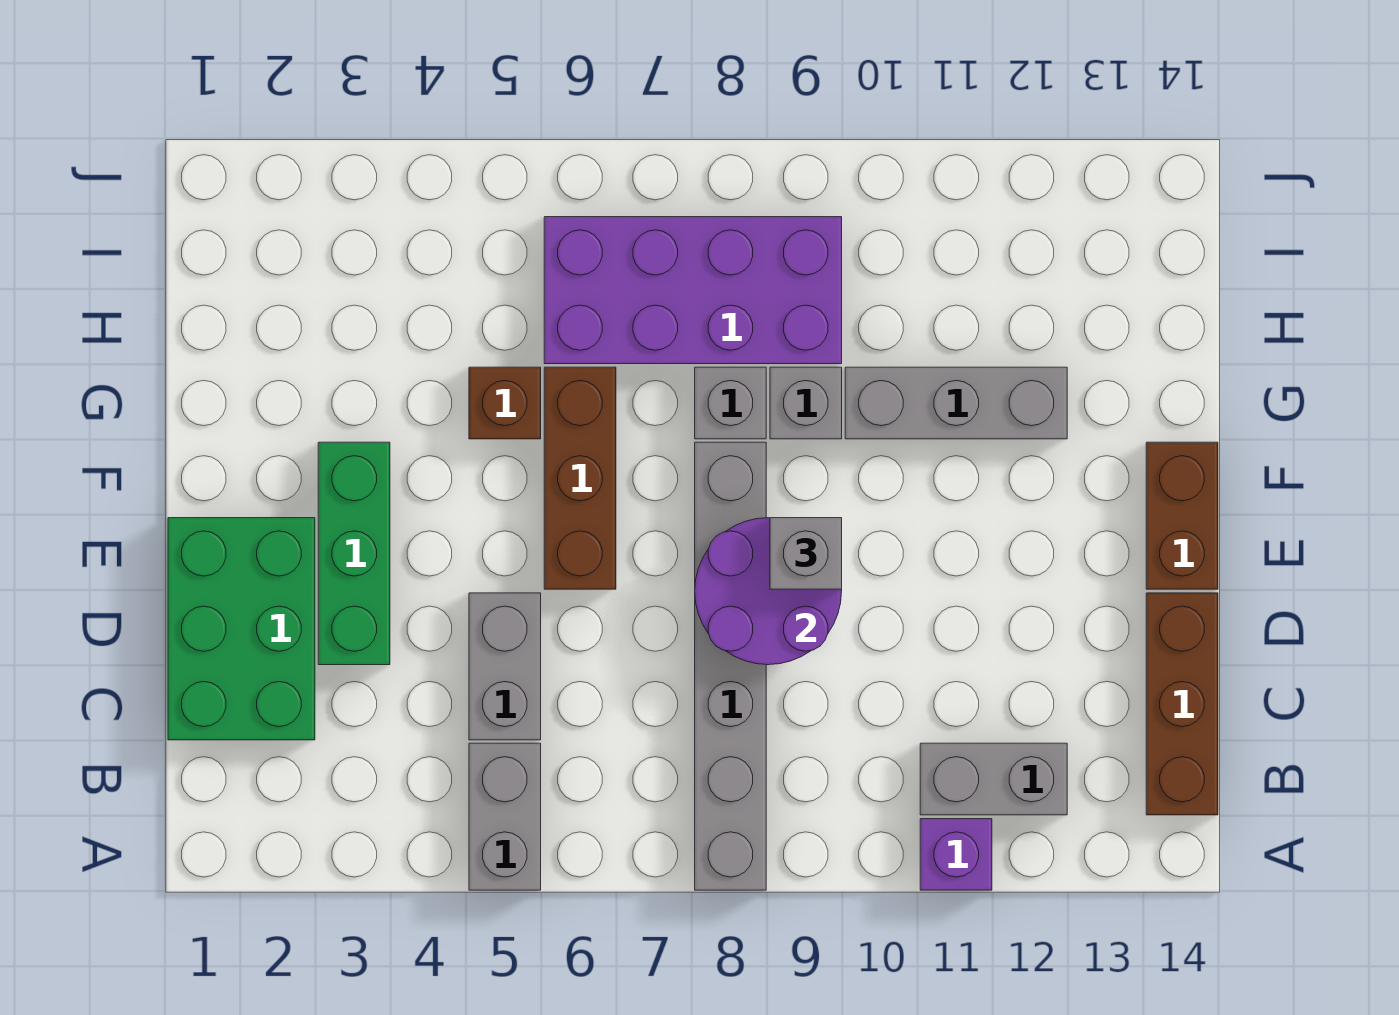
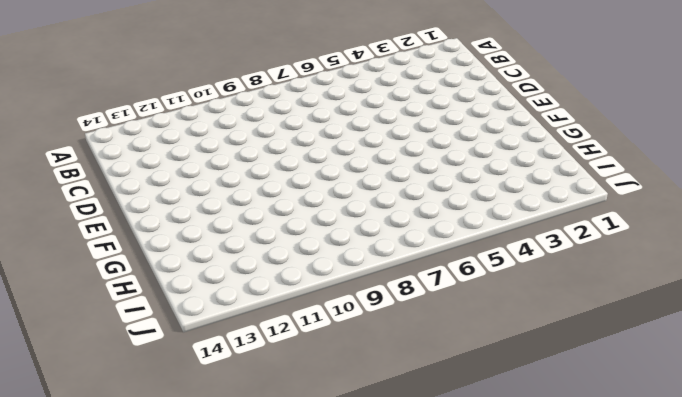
none -> grey brick A5:B5 level 1
none -> grey brick A8:F8 level 1
none -> purple brick A11 level 1

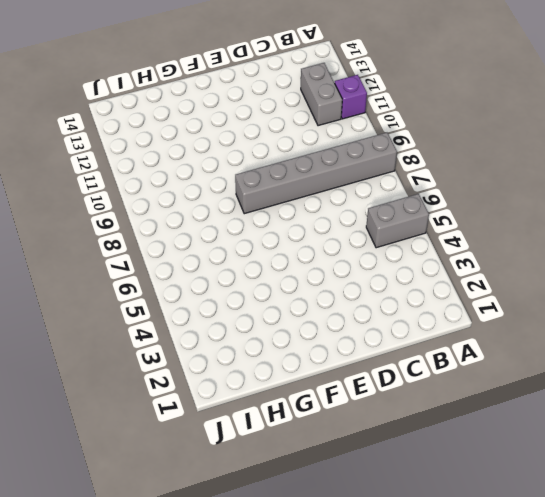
none -> brown brick B14:D14 level 1
none -> green brick C1:E2 level 1
none -> grey brick C5:D5 level 1

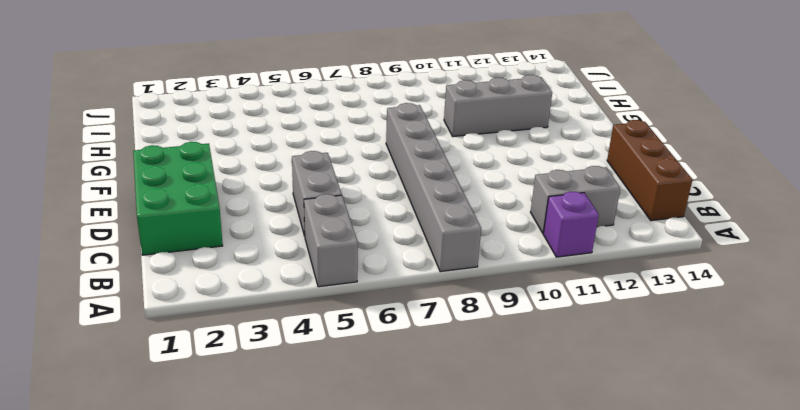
none -> green brick D3:F3 level 1
none -> brown brick E6:G6 level 1
none -> brown brick E14:F14 level 1

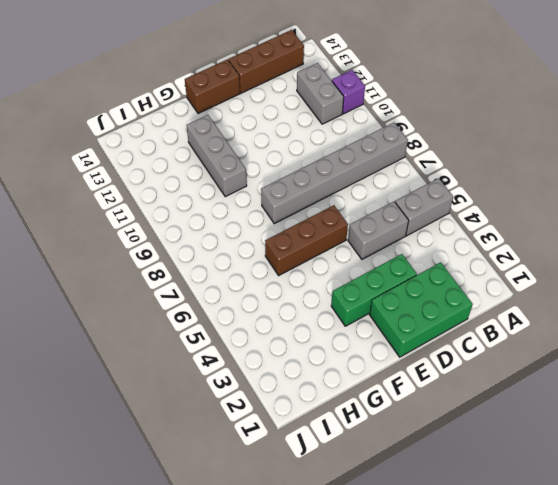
none -> brown brick G5 level 1
none -> grey brick G8 level 1
none -> grey brick G9 level 1

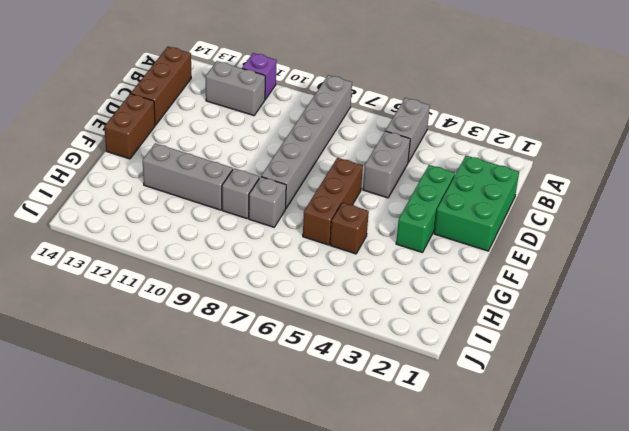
none -> purple brick H6:I9 level 1
none -> purple round brick D8:E9 level 2
none -> grey brick E9 level 3

